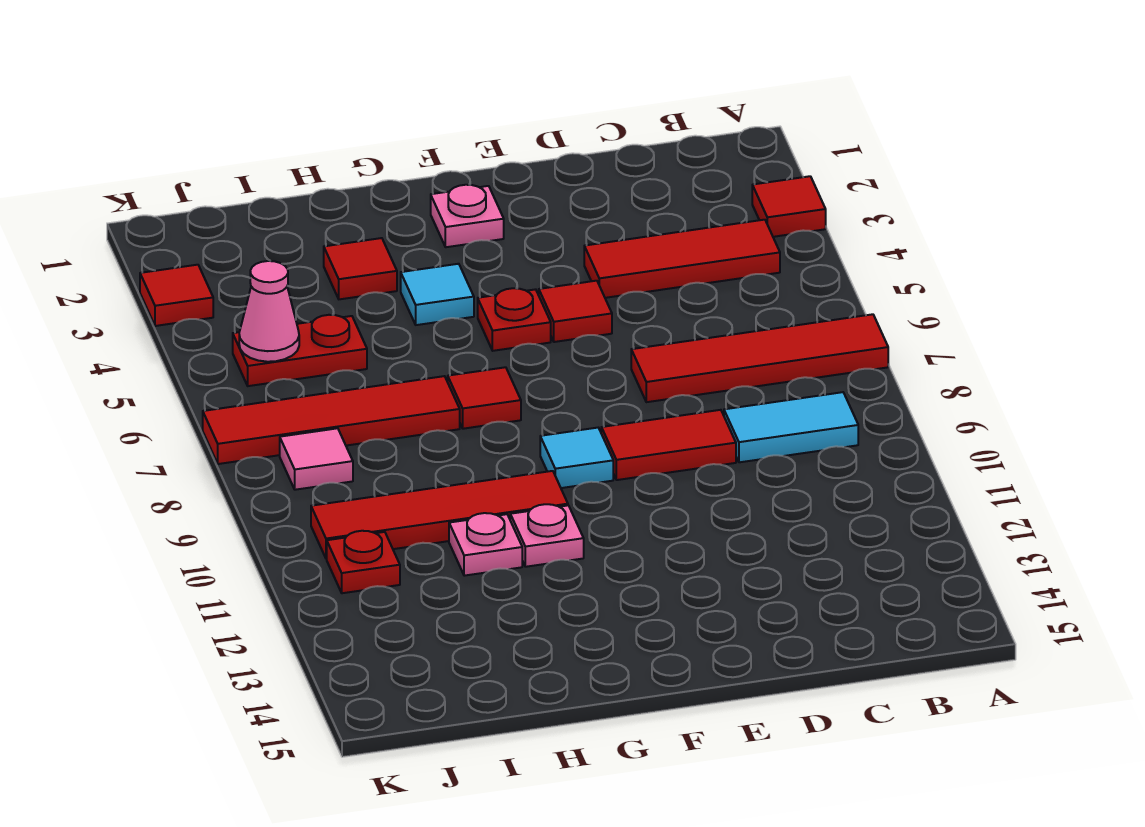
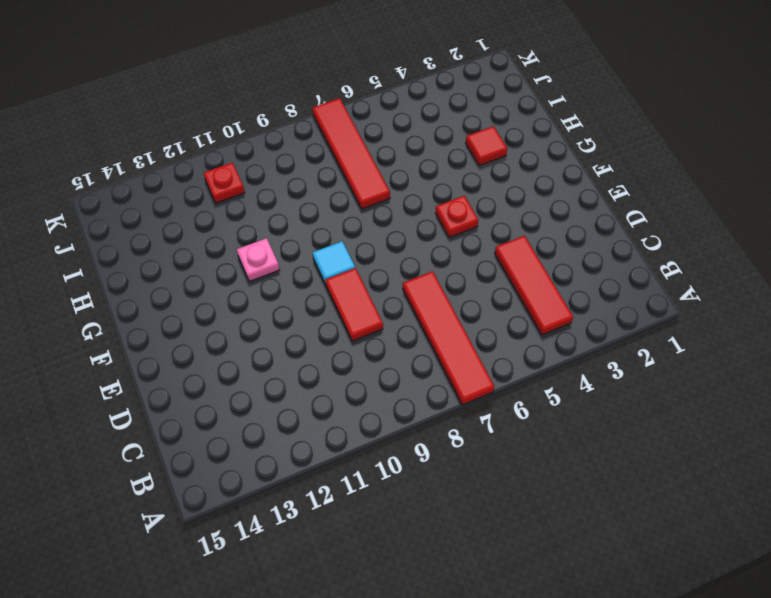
none -> red tile A3 level 1
none -> cyan tile B9:C9 level 1
none -> red tile E5 level 1

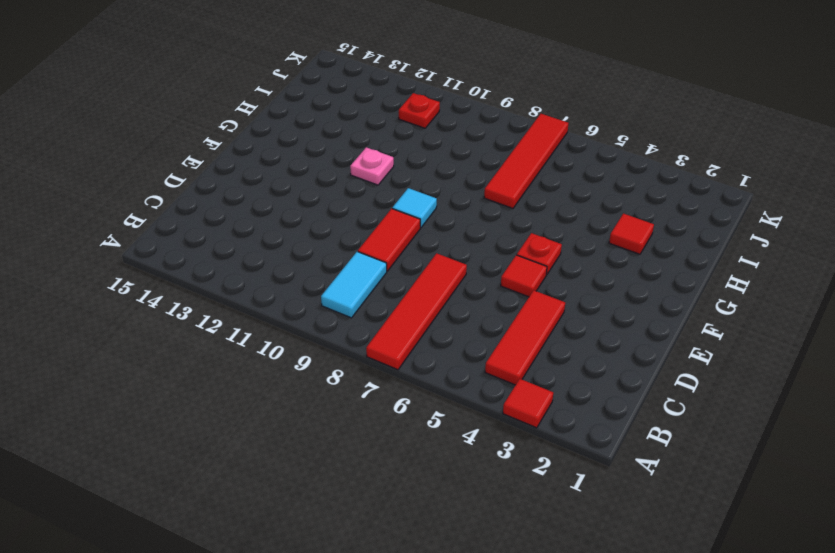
none -> pink plate F2 level 1
none -> cyan tile G4 level 1
none -> red tile G7 level 1

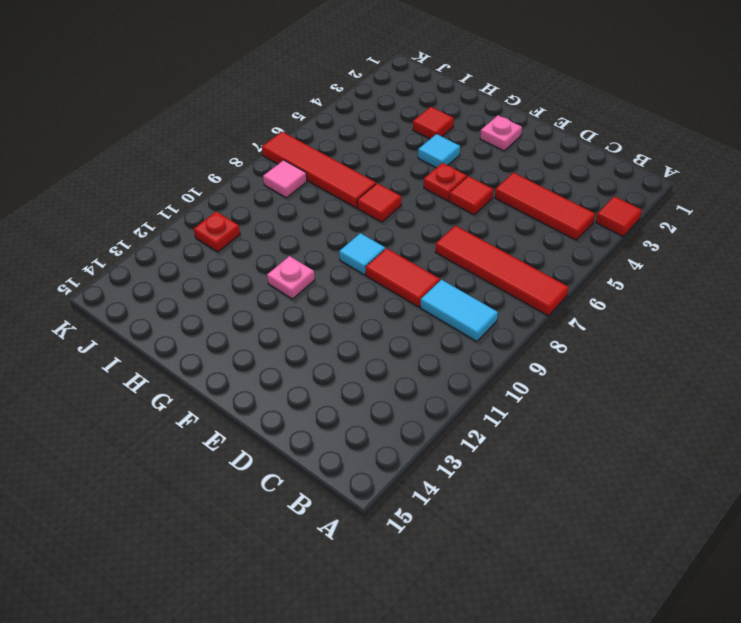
none -> red tile G10:J10 level 1
none -> pink plate H11 level 1
none -> red plate I5:J5 level 1

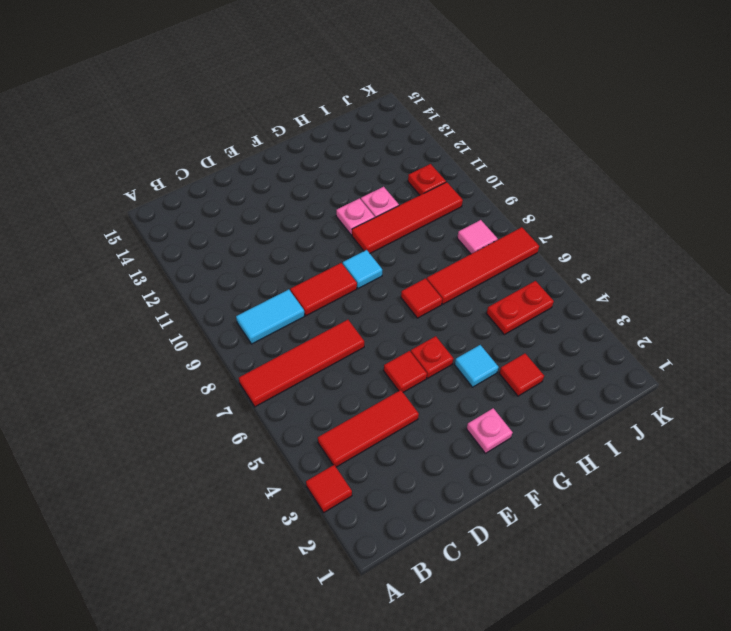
none -> red tile K3 level 1
none -> pink cone J5 level 2

